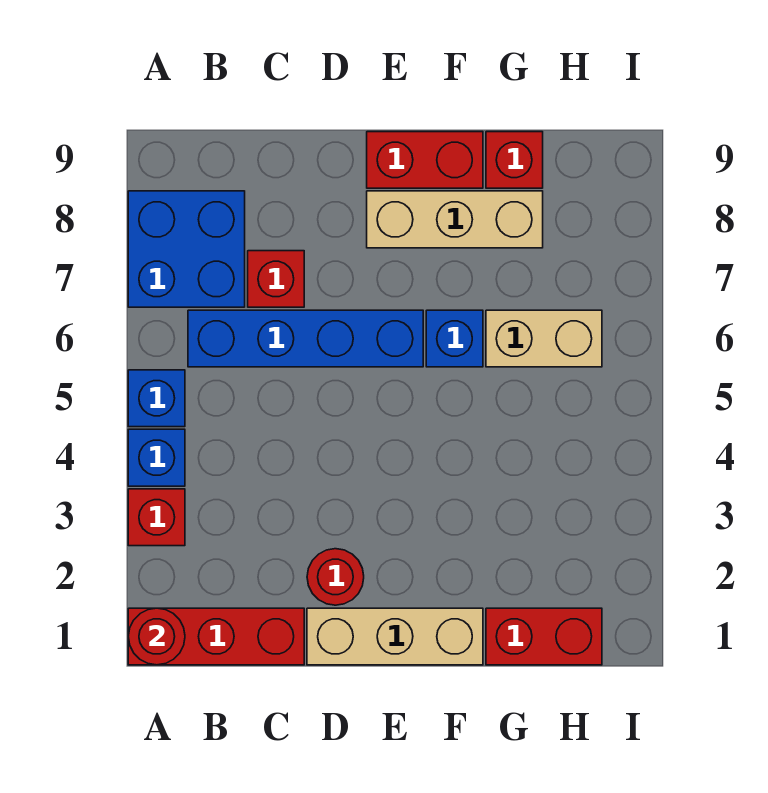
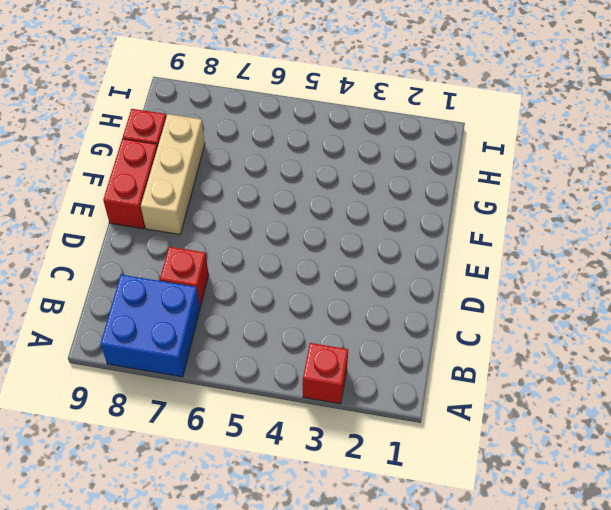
none -> red brick A1:C1 level 1
none -> blue brick A4 level 1
none -> blue brick A5 level 1

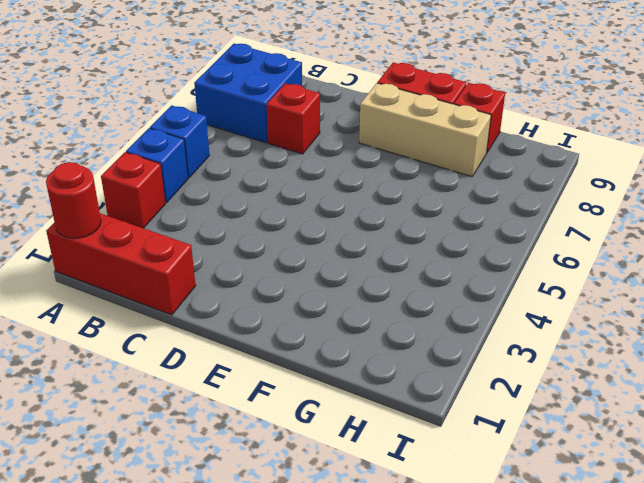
none -> blue brick B6:E6 level 1
none -> tan brick D1:F1 level 1
none -> red round brick D2 level 1

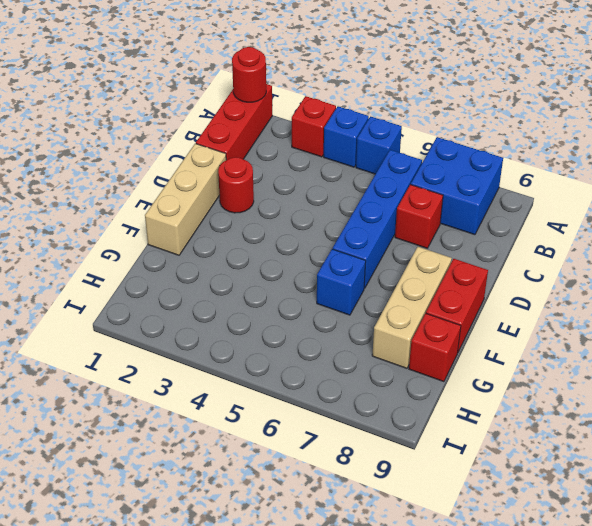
none -> red brick G1:H1 level 1
none -> tan brick G6:H6 level 1

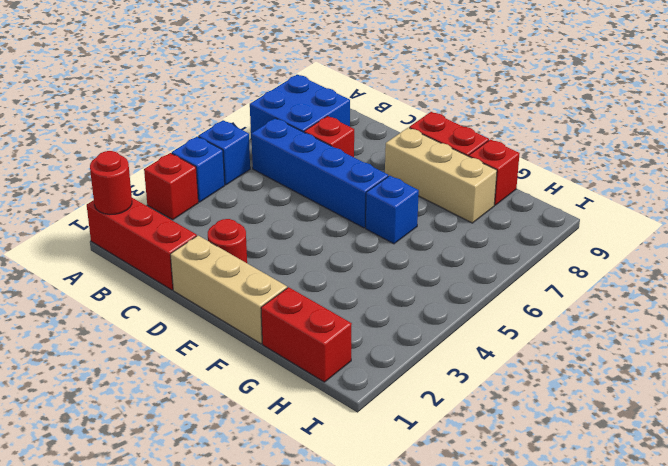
none -> tan brick G6:H6 level 1

